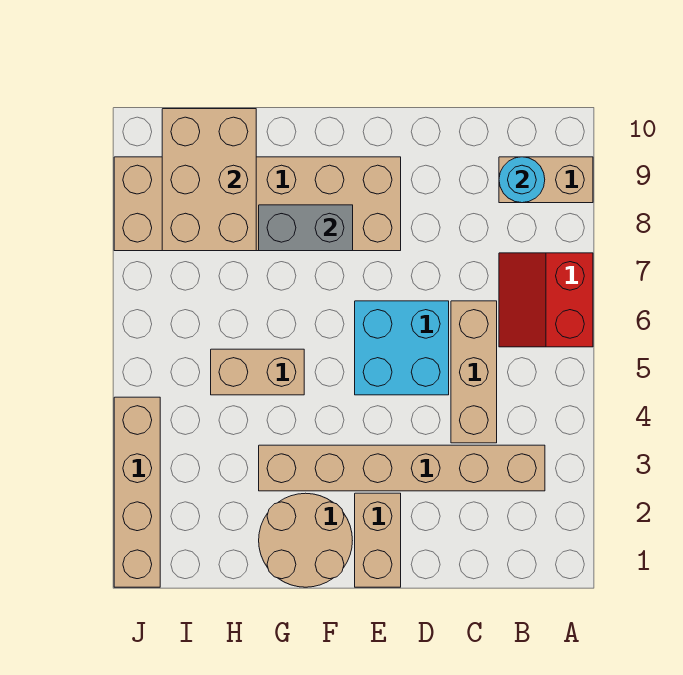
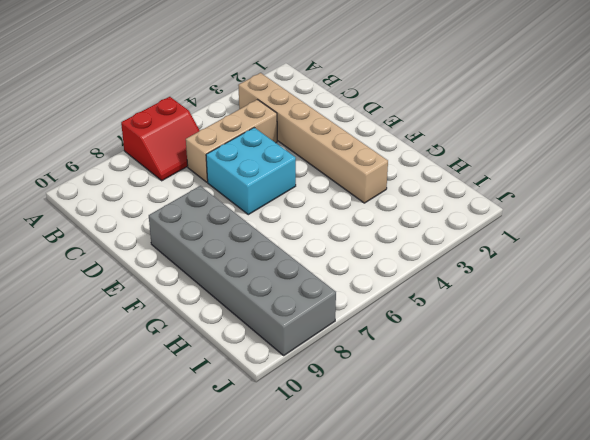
grey brick E8:J9 level 1 -> tan brick E8:J9 level 1
none -> tan brick A9:B9 level 1
none -> tan brick E1:E2 level 1
none -> tan round brick F1:G2 level 1

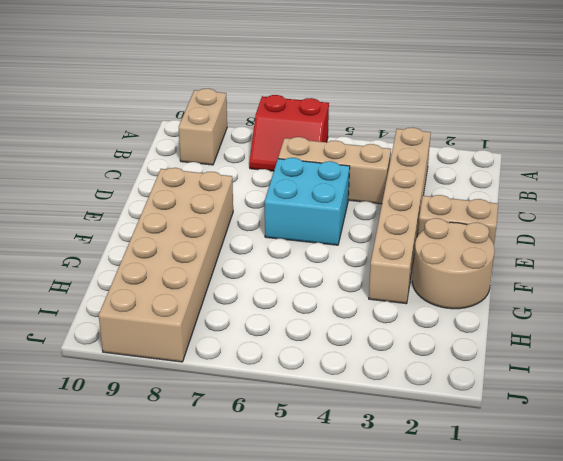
none -> tan brick G5:H5 level 1
none -> tan brick J1:J4 level 1
none -> cyan round brick B9 level 2

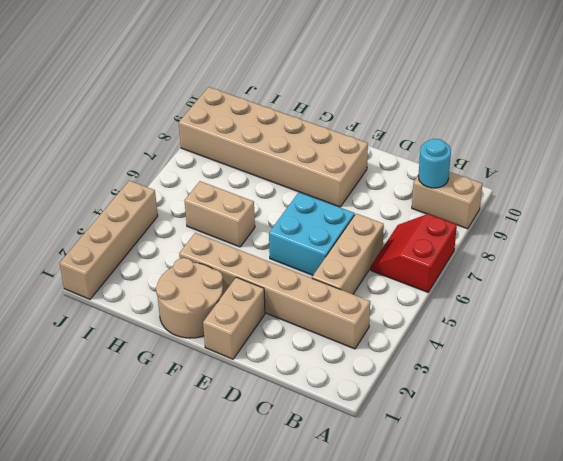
none -> grey brick F8:G8 level 2
none -> tan brick H8:I10 level 2

